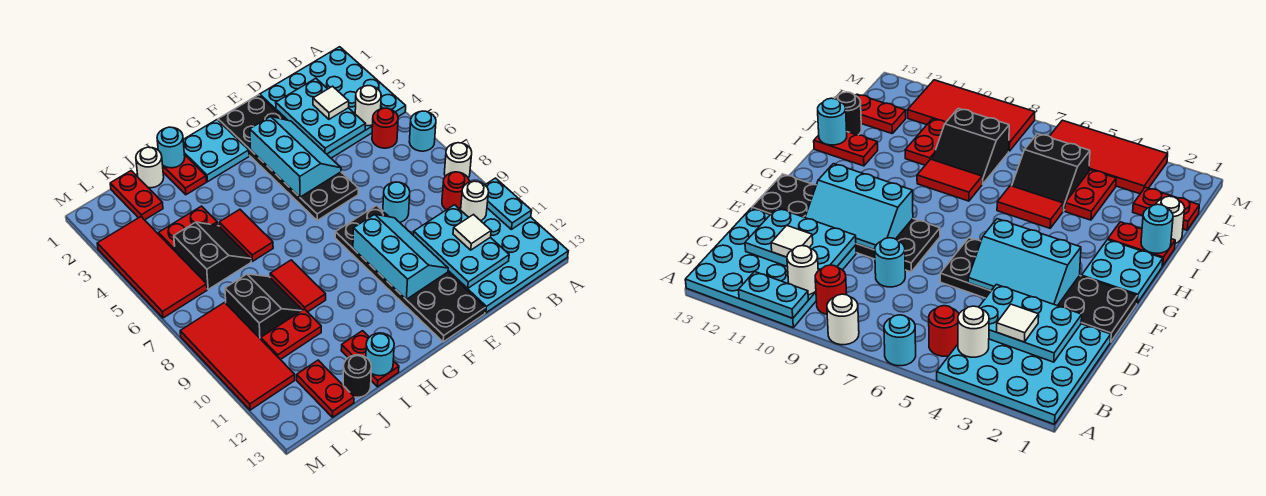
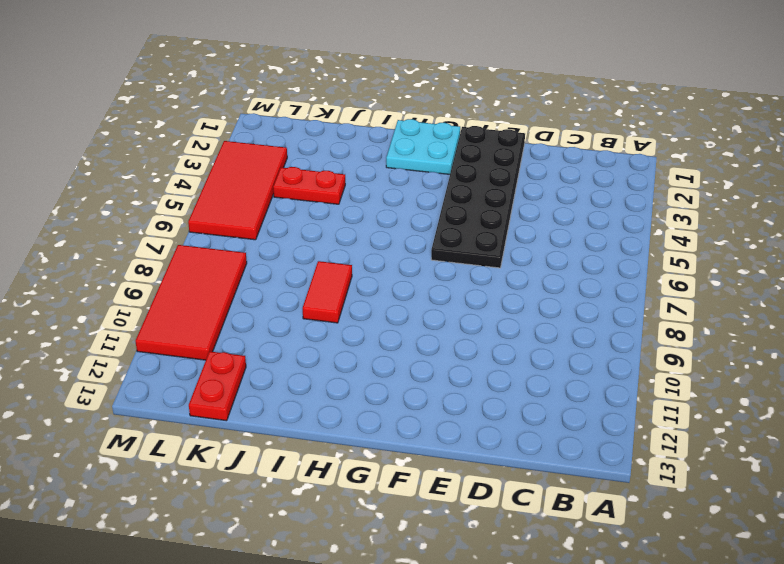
none -> cyan plate A1:D4 level 1
none -> cyan round brick A6 level 1
none -> white round brick A8 level 1
none -> cyan plate A10:D13 level 1

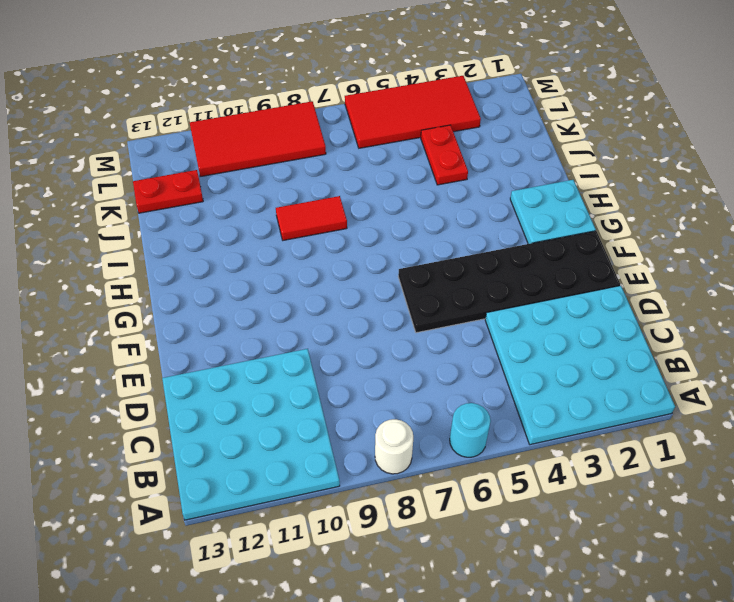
none -> red round brick B5 level 1
none -> red round brick B9 level 1
none -> cyan round brick D8 level 1
none -> black plate E8:F13 level 1

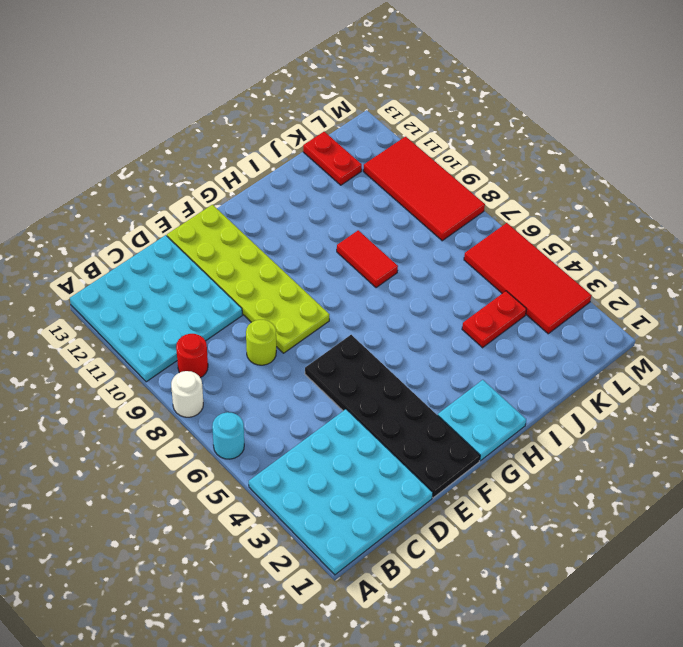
lime round brick D8 level 1 -> cyan round brick D8 level 1
lime plate E8:F13 level 1 -> black plate E8:F13 level 1
none -> red round brick B5 level 1
none -> red plate I1:I2 level 1
none -> red tile I5:I6 level 1
none -> red plate I12:I13 level 1

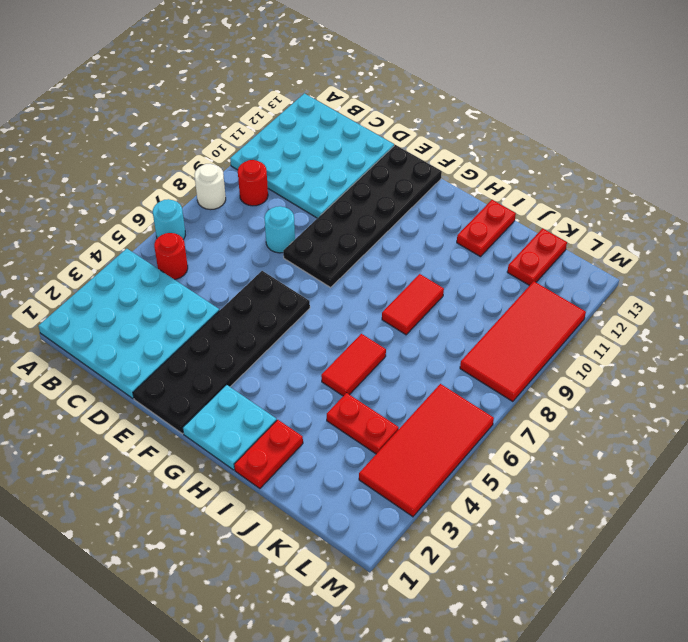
none -> white round brick J1 level 1
none -> black slope J5:K6 level 1 top K
none -> black slope J8:K9 level 1 top K
none -> red plate J10:K10 level 1

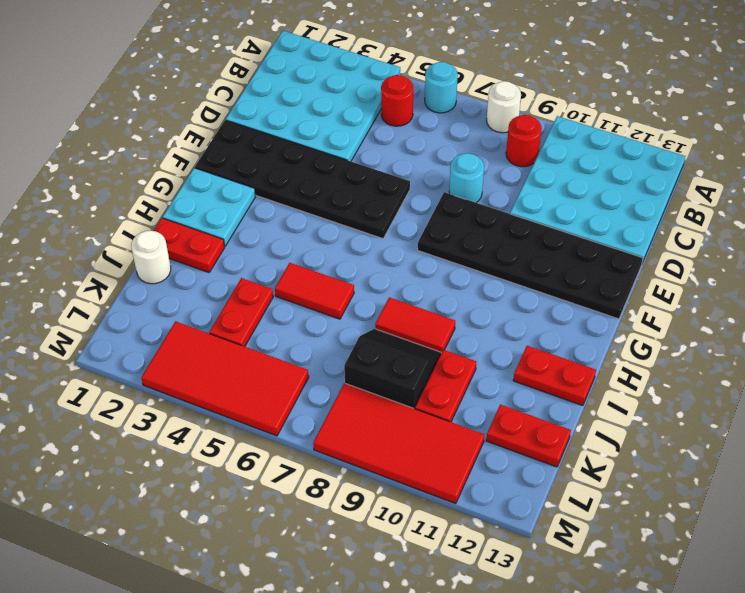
none -> black slope J5:K6 level 1 top K
none -> black round brick J13 level 1
none -> red plate K1:K2 level 1
none -> cyan plate A10:A11 level 2

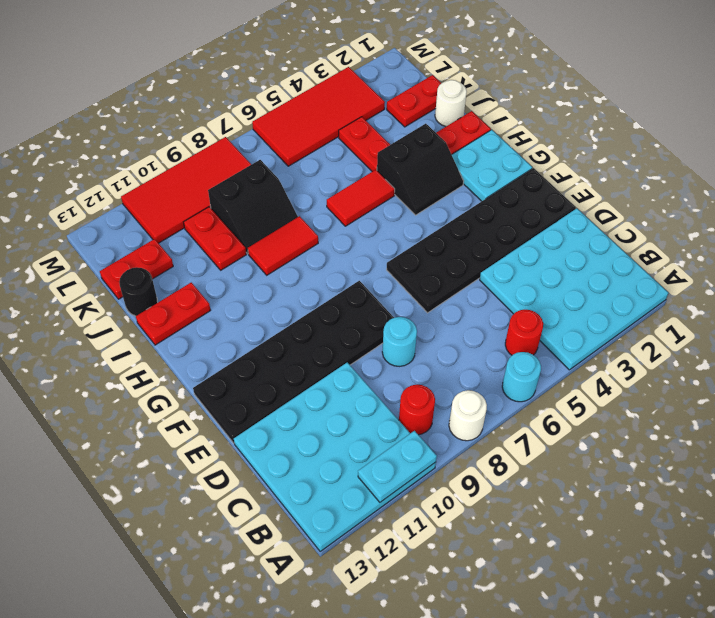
black slope H3:I4 level 1 top I -> black slope J5:K6 level 1 top K
none -> white round brick B4 level 2
none -> white round brick B10 level 2
none -> cyan plate C2:D4 level 2
none -> cyan plate C10:D12 level 2

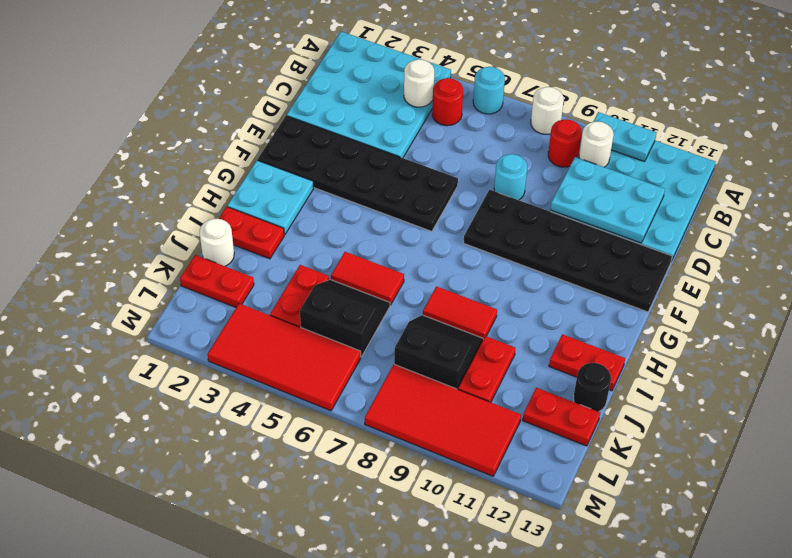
none -> cyan plate C2:D4 level 2
none -> cyan slope E3:F5 level 2 top F
none -> cyan slope E9:F11 level 2 top F
none -> cyan round brick I1 level 2

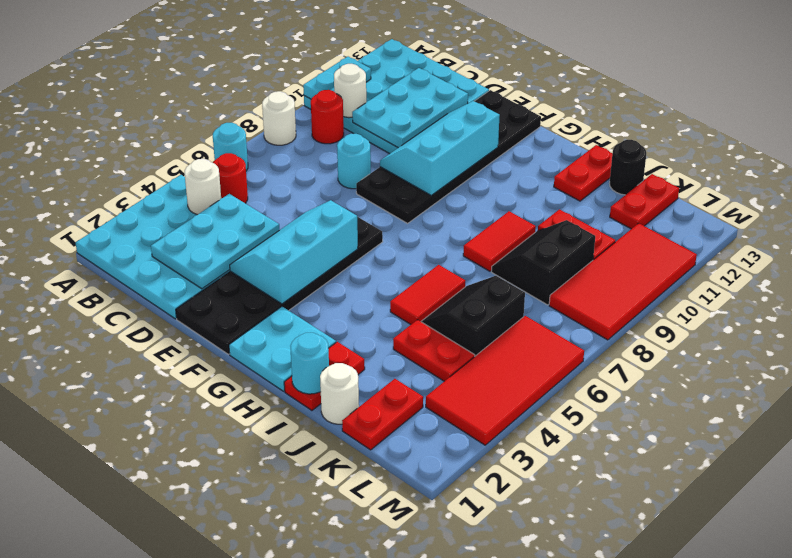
none -> cyan round brick I13 level 2
none -> white tile C3 level 3
none -> white tile C11 level 3

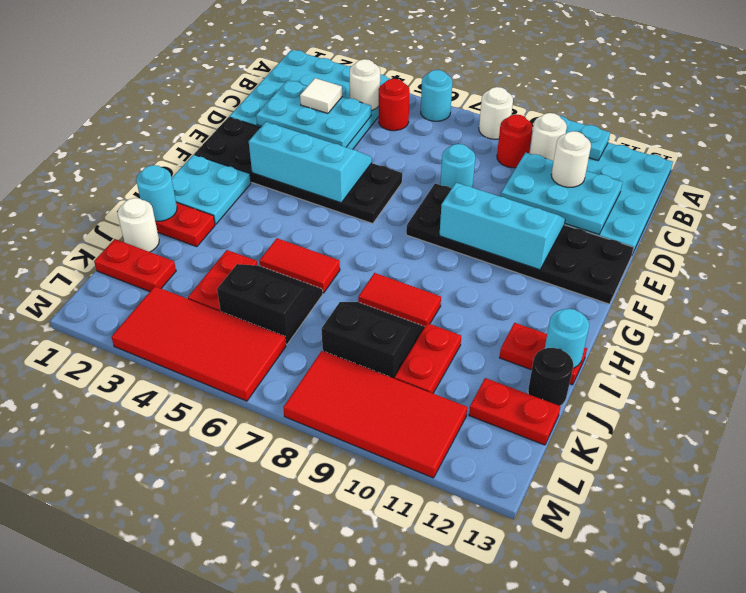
white round brick C11 level 3 -> white tile C11 level 3

